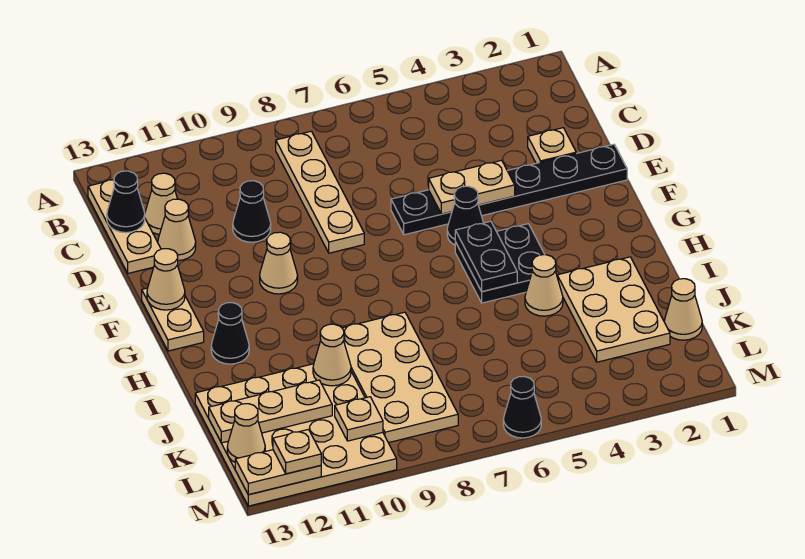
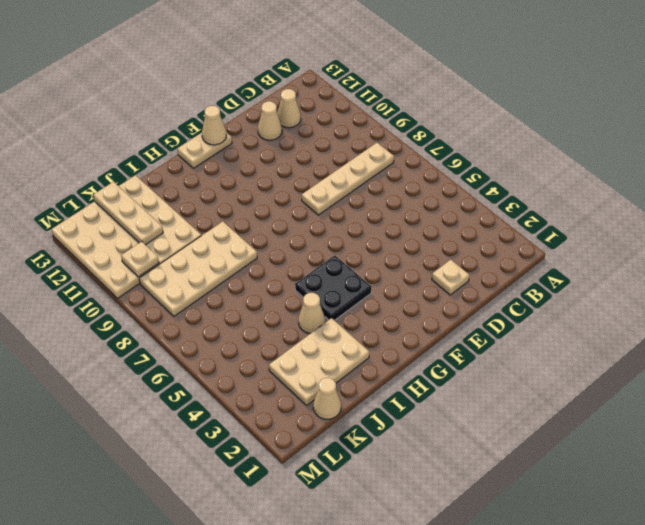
none -> tan plate B13:D13 level 1
none -> black cone D10 level 1
none -> black plate E1:E6 level 1

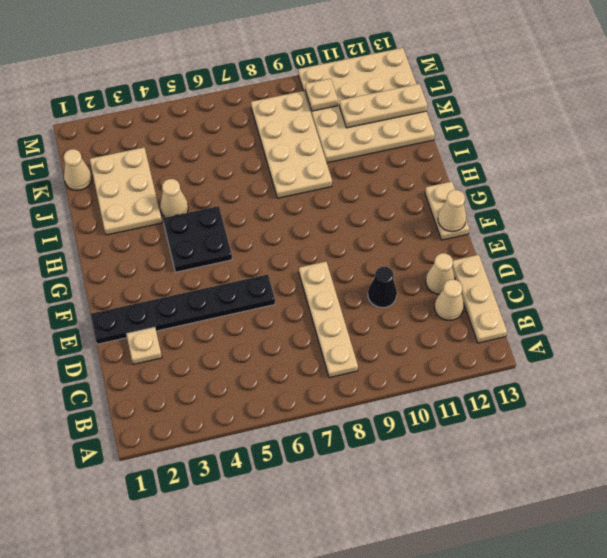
none -> black cone F5 level 1
none -> tan cone F10 level 1
none -> black cone H12 level 1

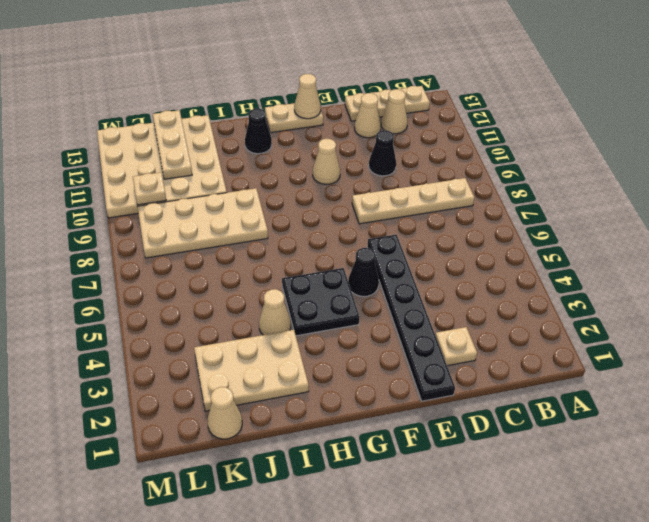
none -> black cone M6 level 1
none -> black cone C13 level 2
none -> tan plate E4:E5 level 2

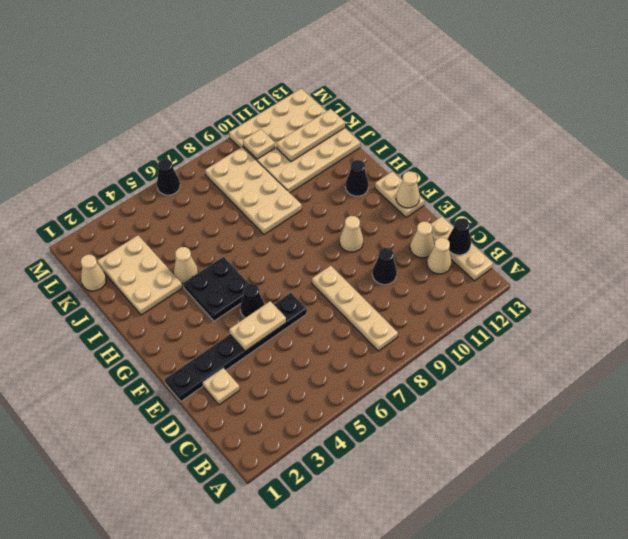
none -> black plate G5:H5 level 2
none -> tan cone J10 level 2
none -> tan cone L13 level 2

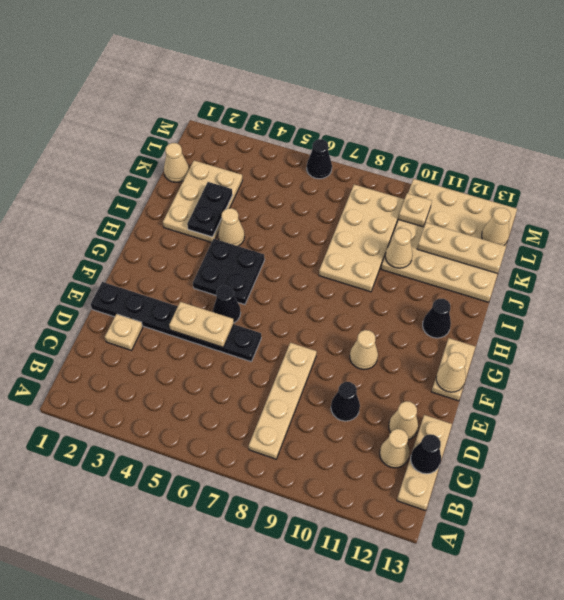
black plate I3:J3 level 2 -> black plate G5:H5 level 2
none -> tan plate M12:M13 level 2
none -> tan plate M12 level 3

